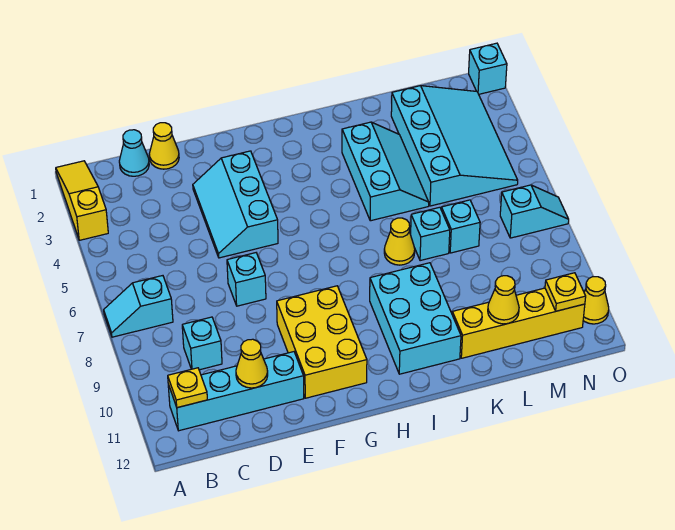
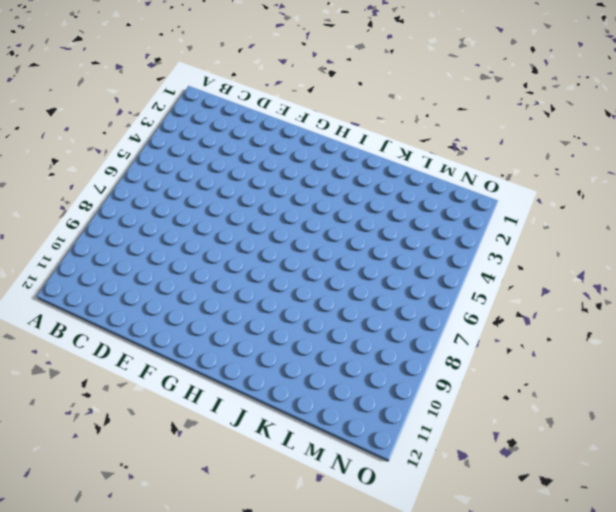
none -> yellow slope A1:A3 level 1 top 3
none -> cyan slope A7:B7 level 1 top B
none -> cyan brick B11:E11 level 1

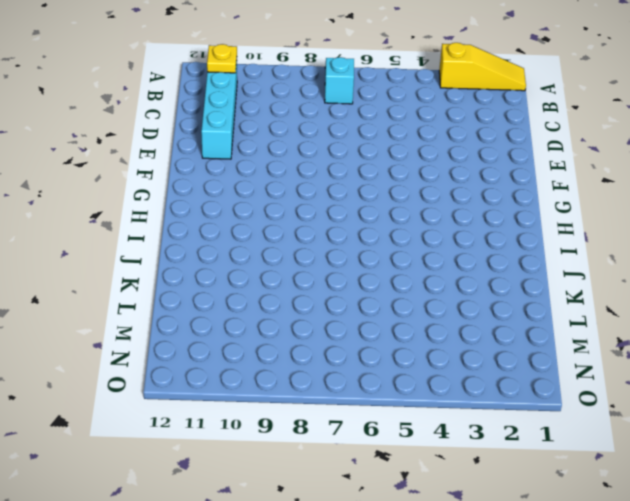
none -> cyan cone C1 level 1
none -> cyan brick C9 level 1
none -> yellow cone D1 level 1

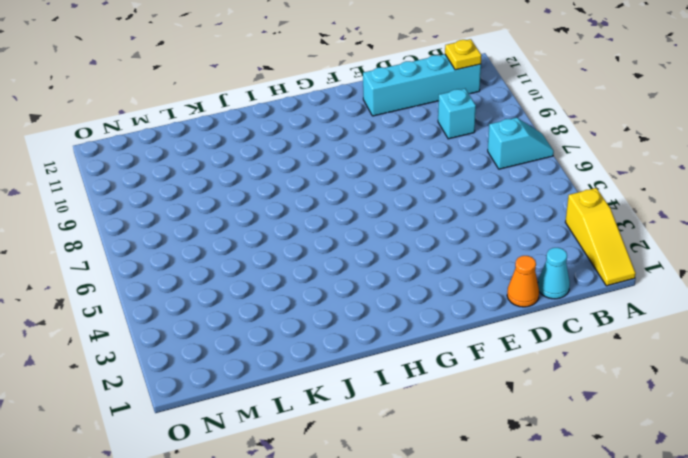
orange cone D1 level 1 -> yellow cone D1 level 1
none -> cyan slope E3:F5 level 1 top F
none -> cyan brick E7 level 1
none -> yellow brick F9:G11 level 1

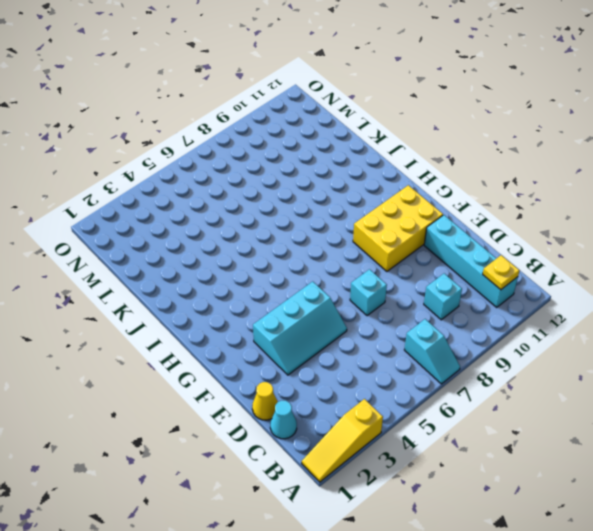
none -> cyan brick I9:J11 level 1
none -> cyan slope J3:K5 level 1 top J
none -> yellow cone J7 level 1

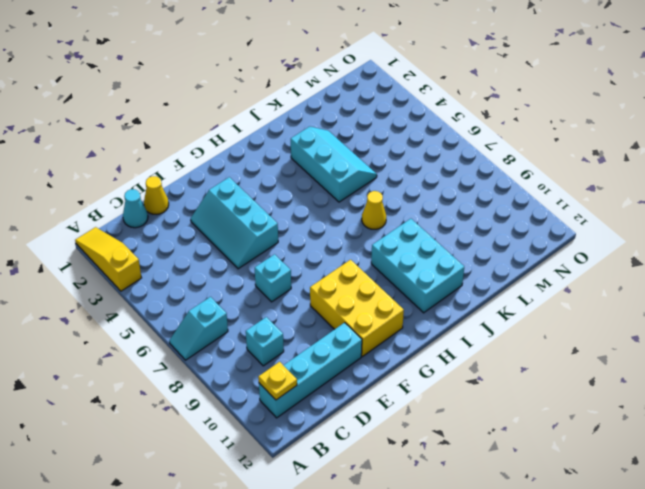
none -> cyan brick K7 level 1
none -> yellow brick K11:N11 level 1
none -> cyan slope L2:N5 level 1 top L

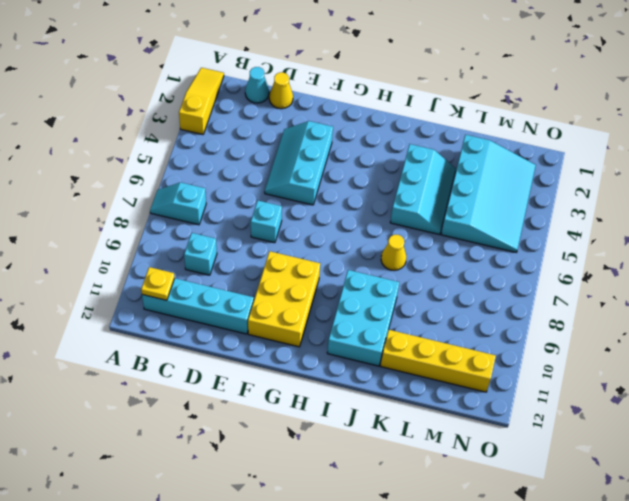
none -> cyan brick K7 level 1
none -> cyan brick L7 level 1
none -> cyan slope N7:O7 level 1 top N

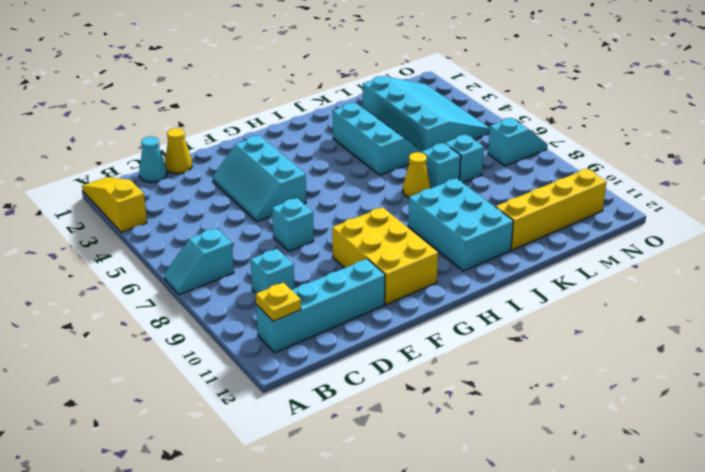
none -> cyan brick O1 level 1
none -> yellow cone O11 level 1
none -> yellow cone D11 level 2

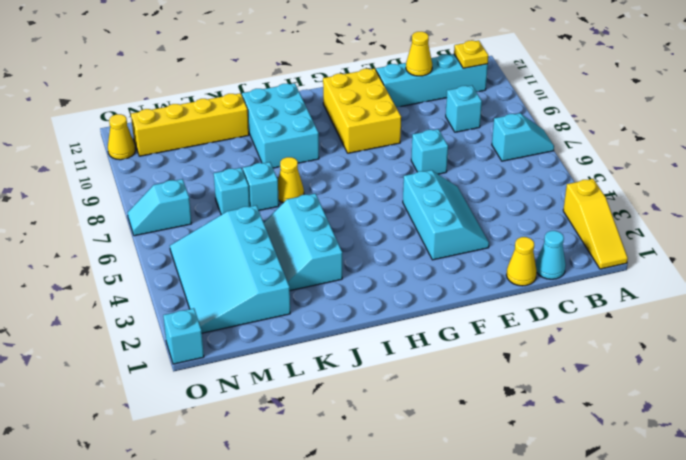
none -> yellow cone L11 level 2
none -> yellow plate N11 level 2

